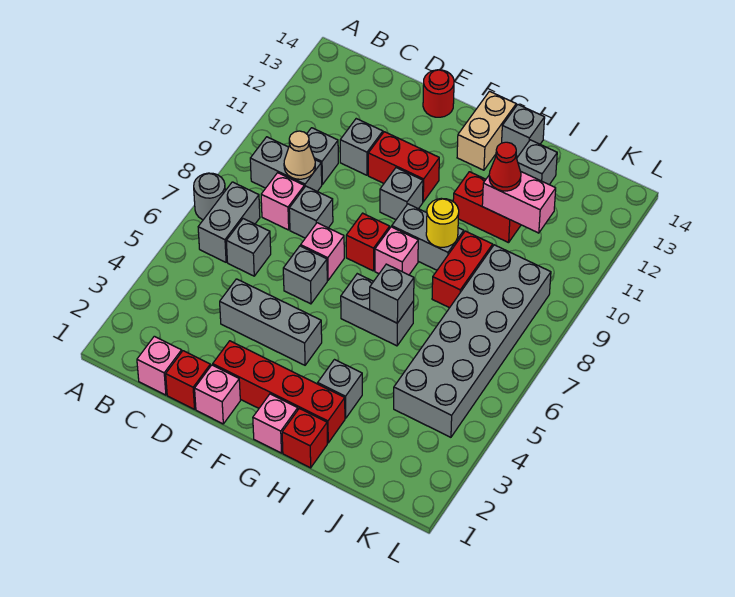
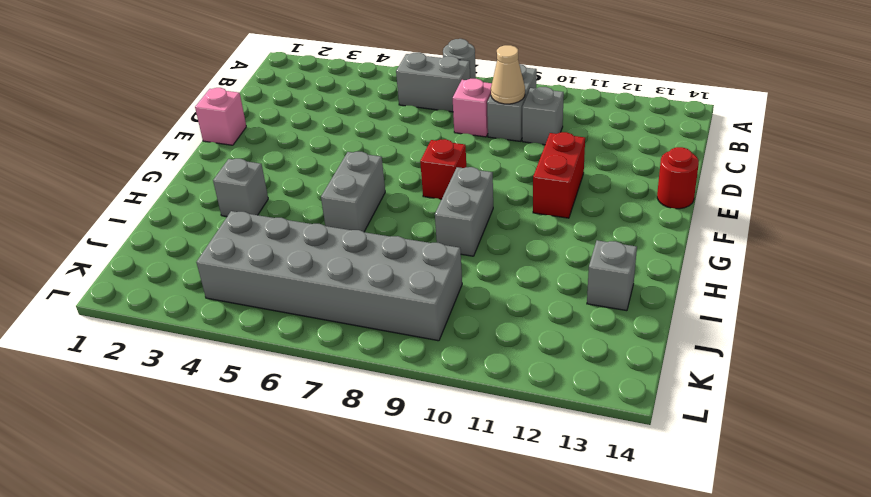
none -> pink brick C1 level 1
none -> grey brick C6 level 1
none -> red brick D1 level 1
none -> grey brick D4:F4 level 1

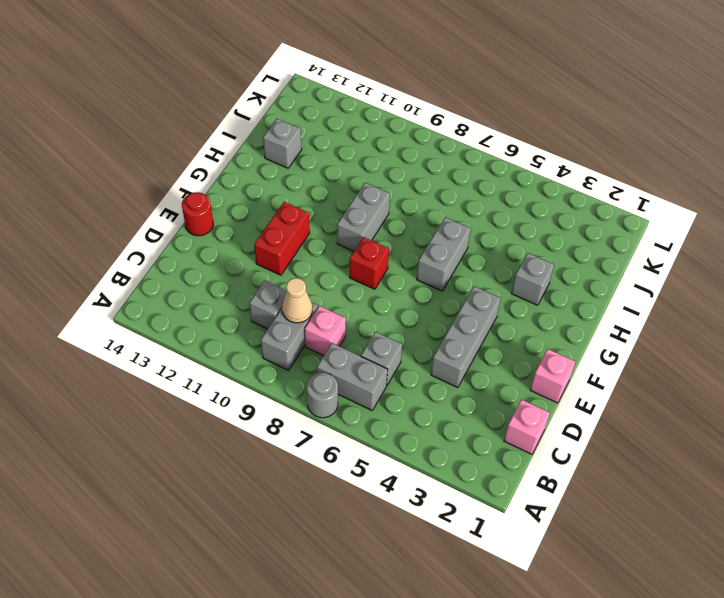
none -> red brick D1 level 1
none -> grey brick D8 level 1
none -> grey brick D11 level 1
none -> red brick E2:H2 level 1

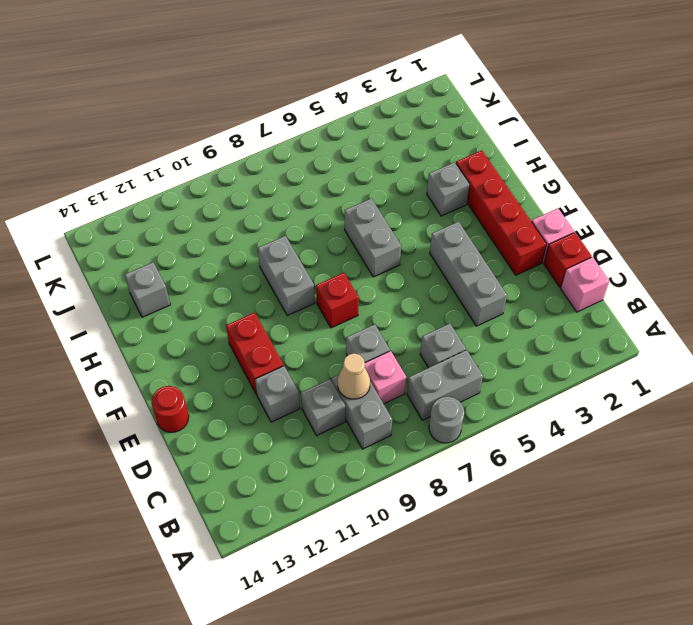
none -> grey brick E6 level 1
none -> pink brick E7 level 1
none -> grey brick F10 level 1
none -> pink brick G1 level 1

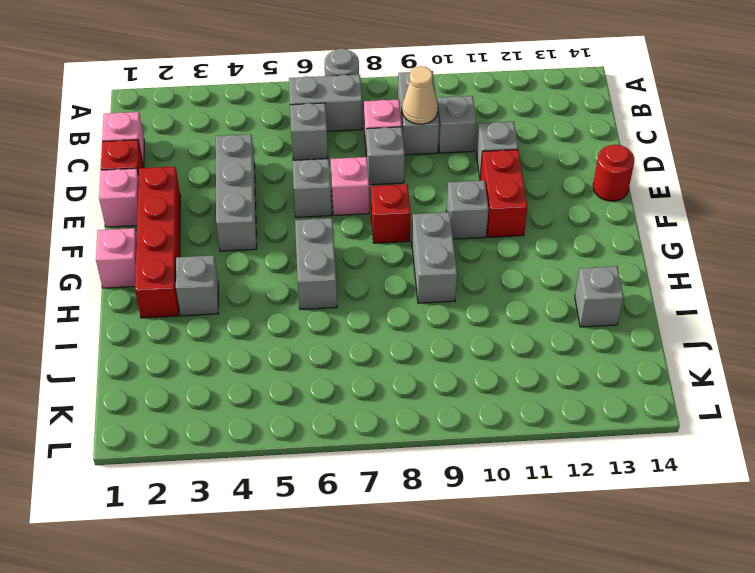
none -> pink brick G8 level 1
none -> tan brick G13:G14 level 1
none -> red brick H1 level 1
none -> red brick H11:I11 level 1

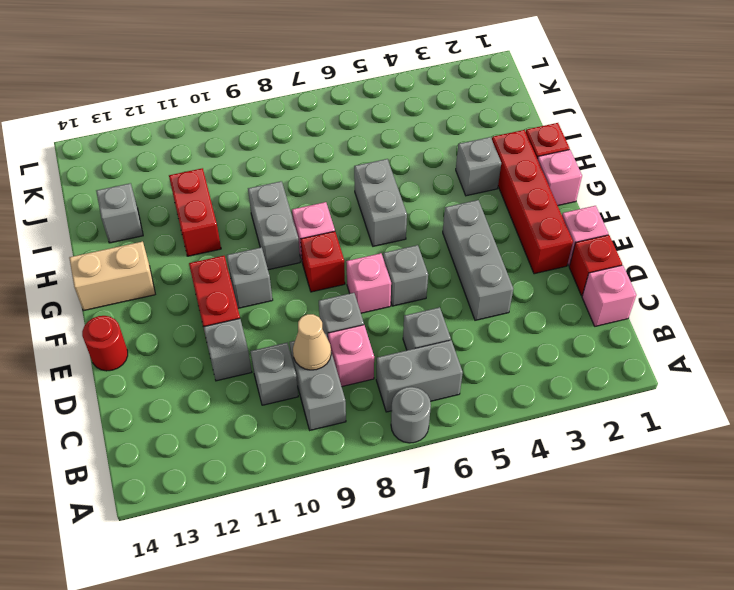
none -> grey brick H14 level 1
none -> red brick I8:I9 level 1
none -> grey brick J4:K9 level 1
none -> grey brick H6 level 2

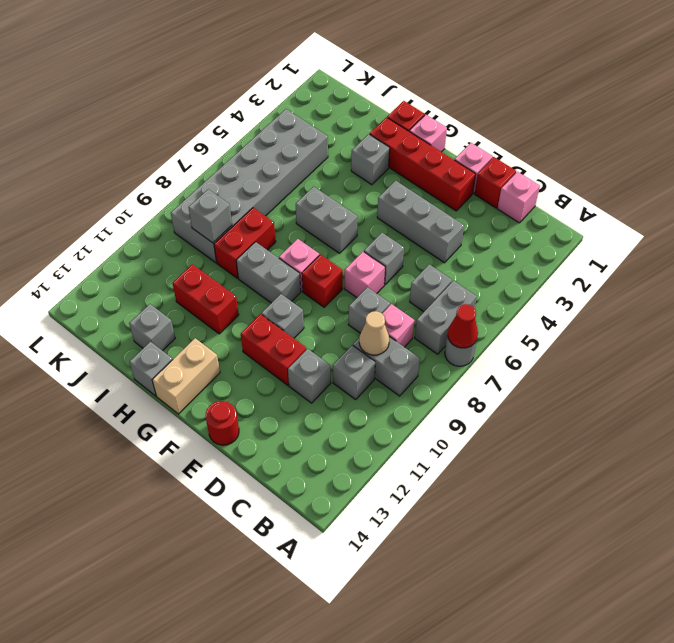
red cone A7 level 2 -> red cone I11 level 3
grey brick J9 level 2 -> grey brick H6 level 2
none -> yellow round brick H9 level 2
none -> pink brick I11:J11 level 2

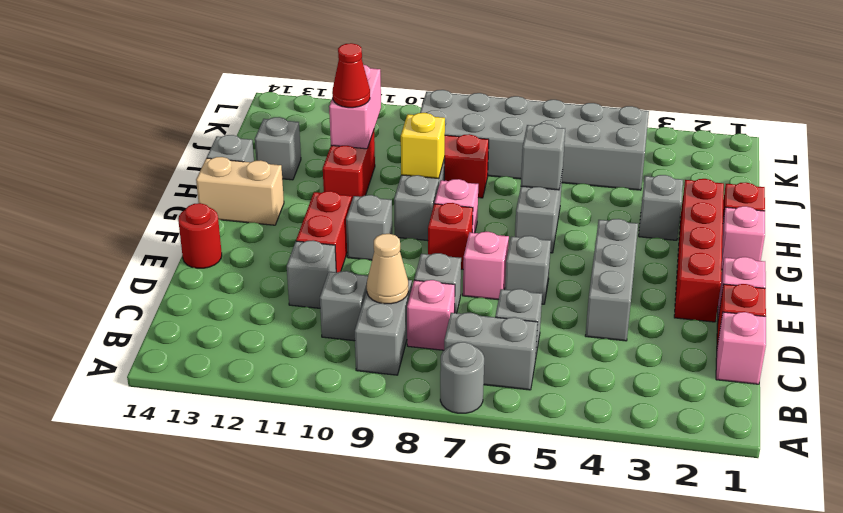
yellow brick H9 level 2 -> yellow round brick H9 level 2

